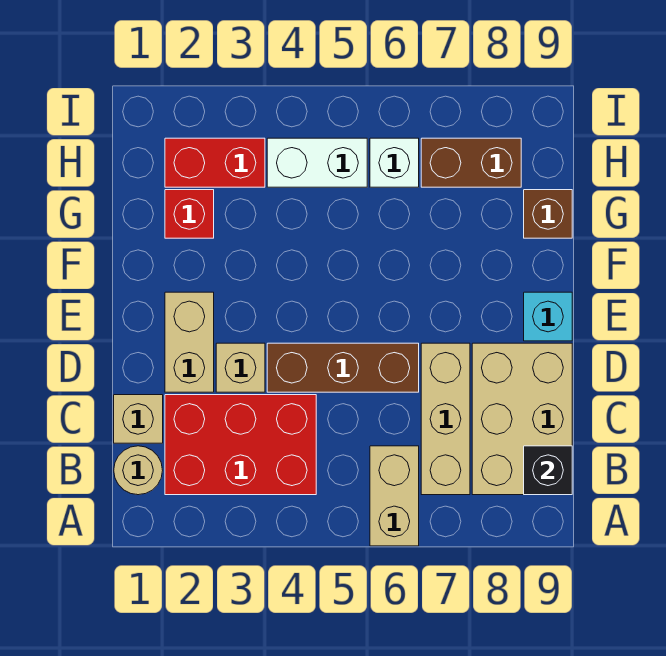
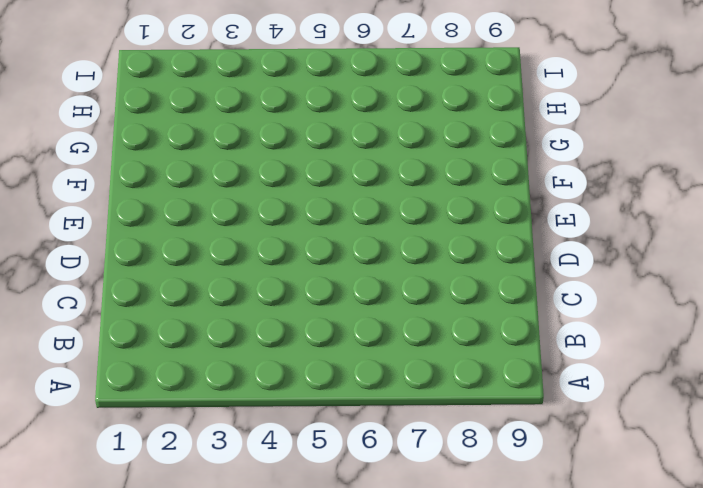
none -> tan brick A6:B6 level 1
none -> tan round brick B1 level 1
none -> red brick B2:C4 level 1

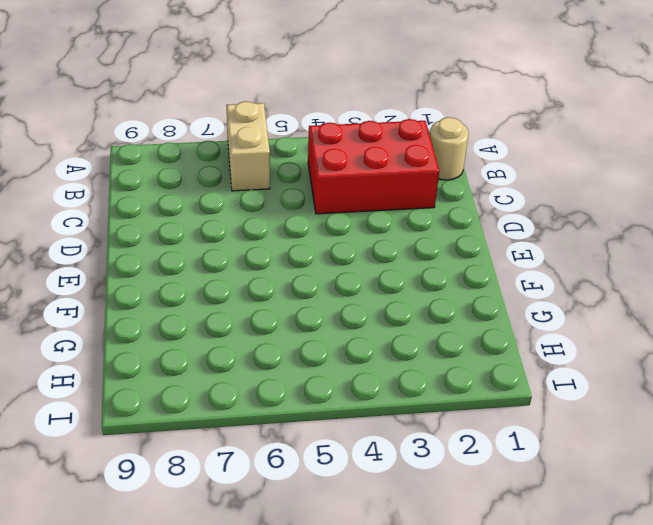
none -> tan brick B7:D7 level 1
none -> tan brick B8:D9 level 1
none -> tan brick C1 level 1

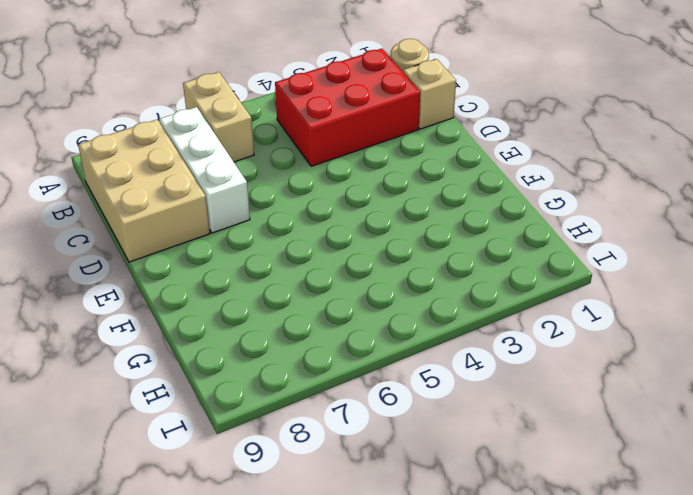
white brick B7:D7 level 1 -> tan brick B7:D7 level 1
none -> tan brick D2:E2 level 1
none -> tan brick D3 level 1
none -> brown brick D4:D6 level 1

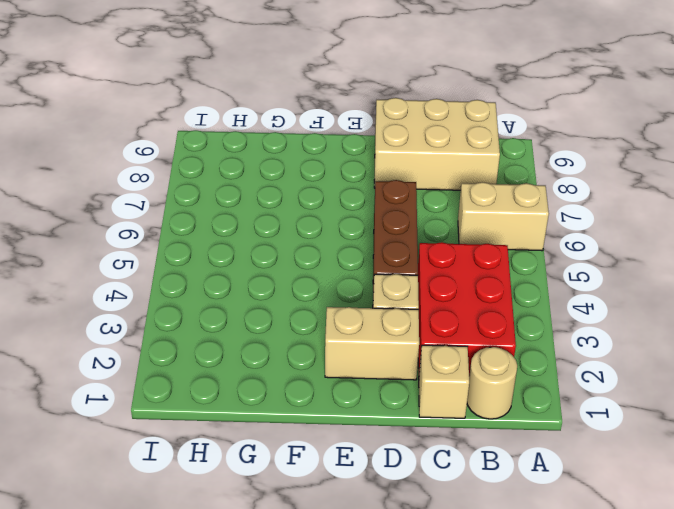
none -> tan brick B7:D7 level 1
none -> cyan brick E9 level 1
none -> red brick G2 level 1

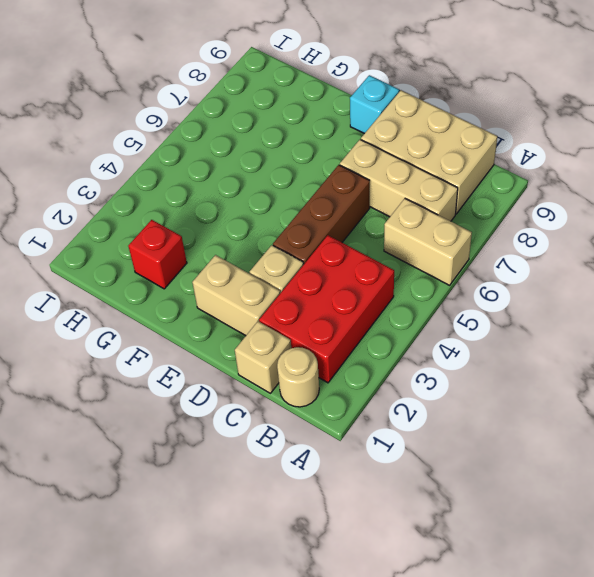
none -> brown brick G9 level 1
none -> red brick H2:H3 level 1
none -> white brick H4:H5 level 1

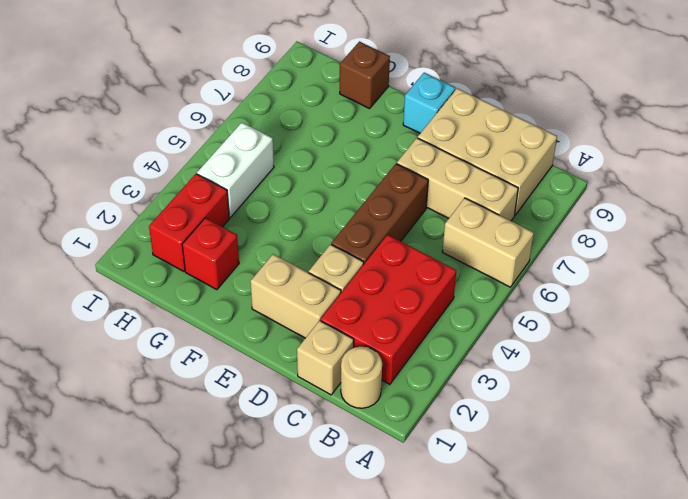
none -> white brick H6 level 1
none -> brown brick H7:H8 level 1
none -> black brick B9 level 2

